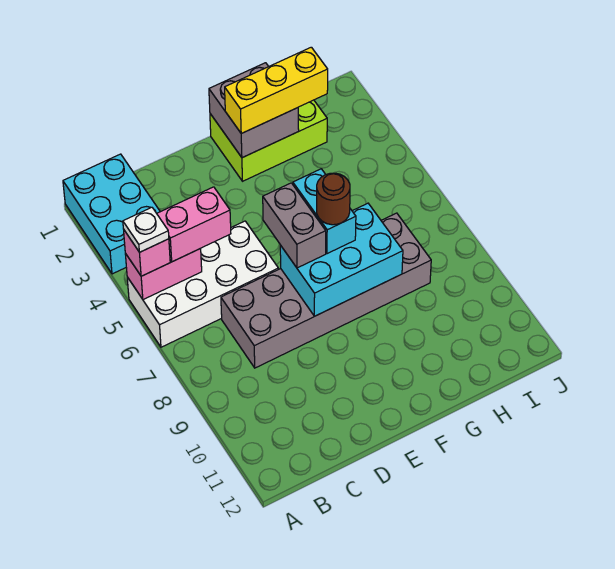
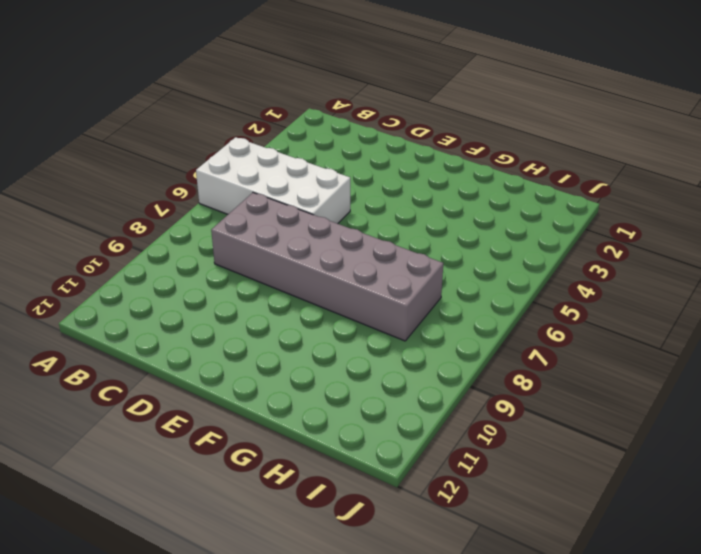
none -> cyan brick A1:B3 level 1
none -> lime brick F1:H2 level 1
none -> pink brick A5:B5 level 2

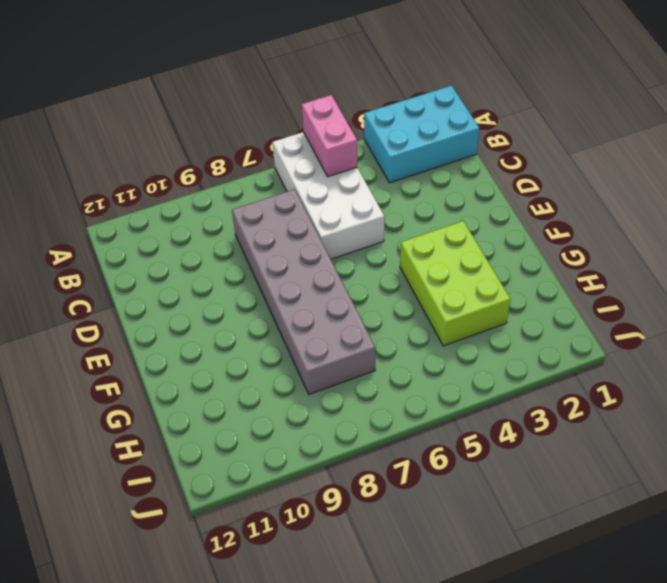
lime brick F3:H4 level 1 -> lime brick F1:H2 level 1
none -> cyan brick E7:G8 level 2
none -> grey brick F1:G2 level 2
none -> pink brick A5 level 3

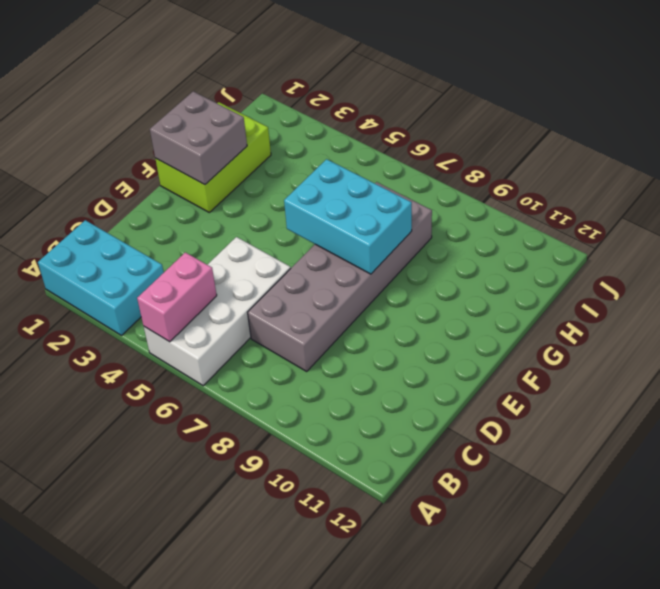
cyan brick F6:G8 level 2 -> cyan brick E7:G8 level 2
none -> pink brick A5 level 3
none -> pink brick B5:C5 level 3
none -> grey brick E6:E7 level 3

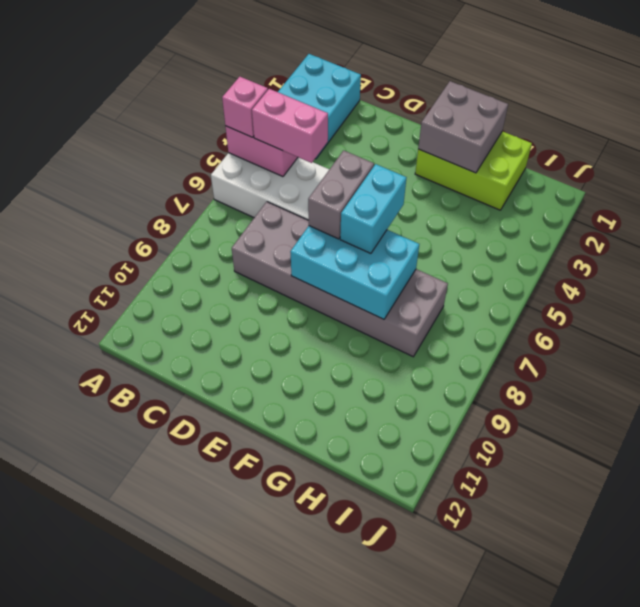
none -> yellow brick F2:H2 level 3
none -> white plate A5 level 4
none -> brown round brick F7 level 4

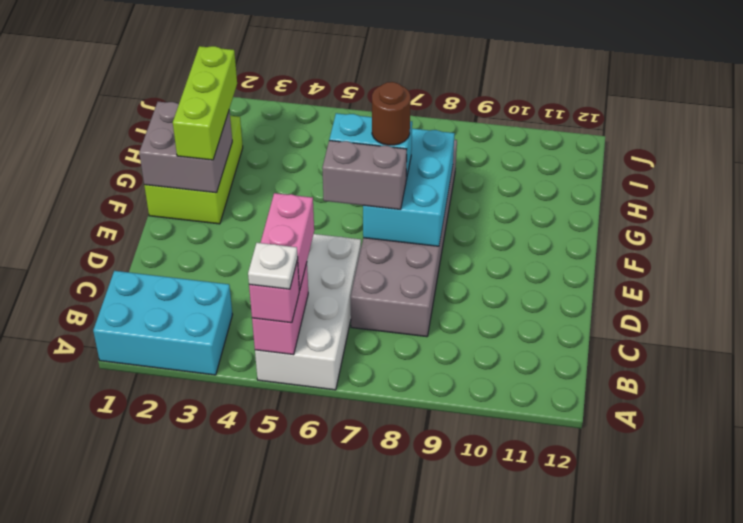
lime brick F2:H2 level 3 -> yellow brick F2:H2 level 3

